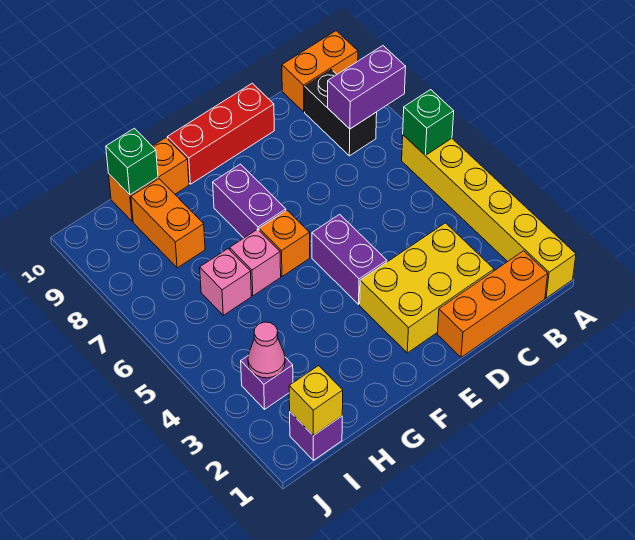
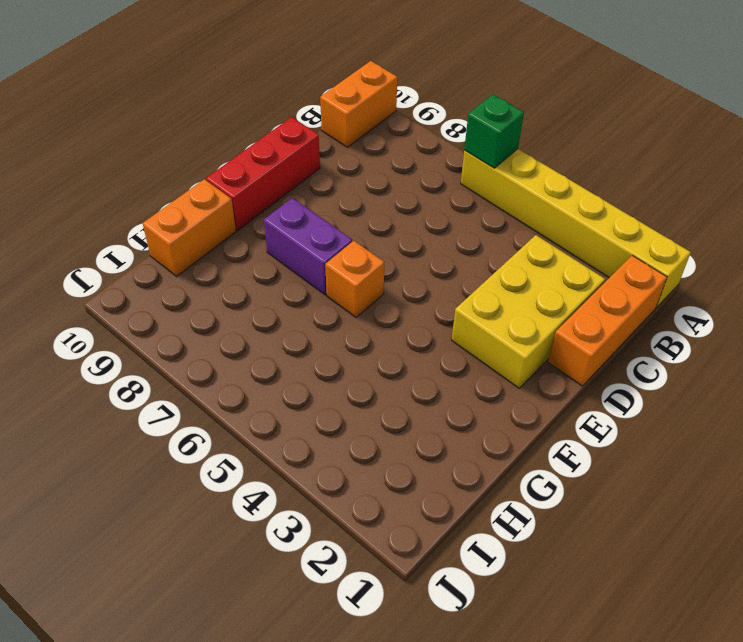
none -> black brick B8:B9 level 1
none -> purple brick E4:E5 level 1
none -> pink brick G6 level 1

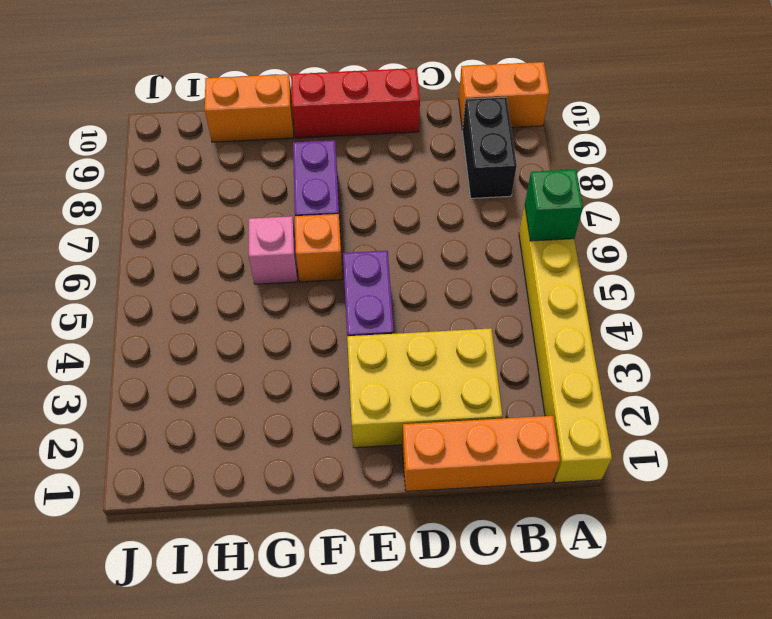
none -> pink brick H6 level 1
none -> orange brick H8:H9 level 1
none -> purple brick I1 level 1

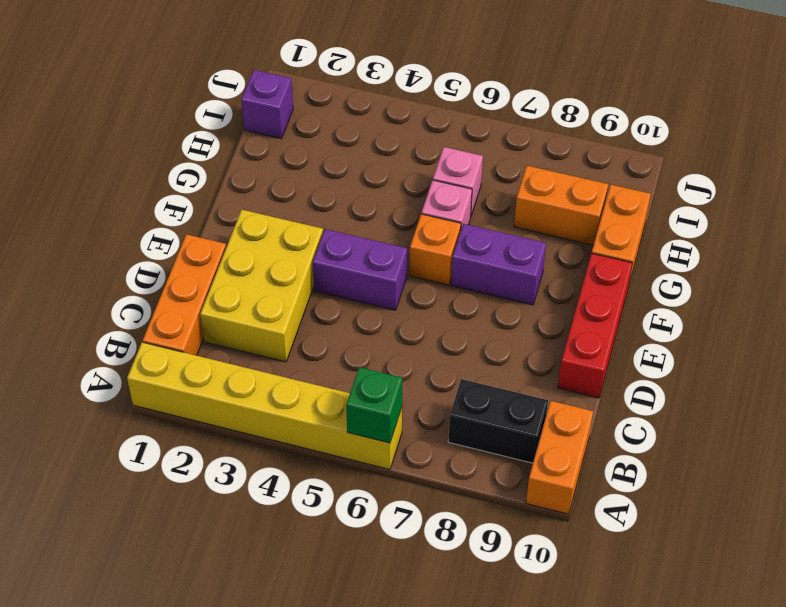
none -> purple brick I3 level 1
none -> purple brick A8:B8 level 2
none -> green brick H10 level 2

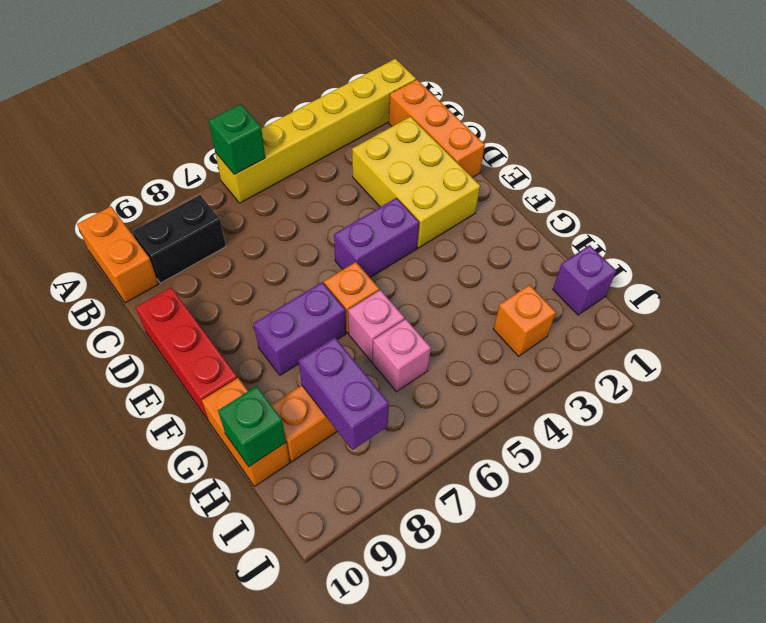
purple brick H8:I8 level 2 -> purple brick A8:B8 level 2
orange brick I3 level 1 -> purple brick I3 level 1
none -> yellow brick I1 level 2
none -> pink cone I3 level 2

